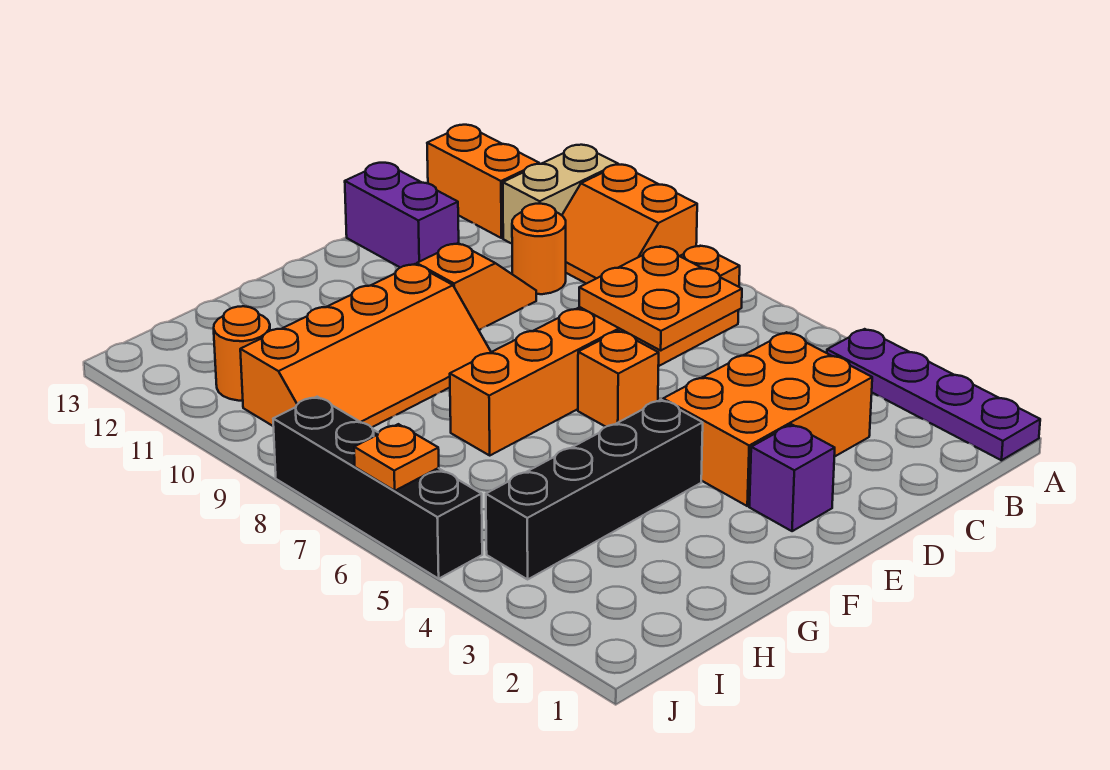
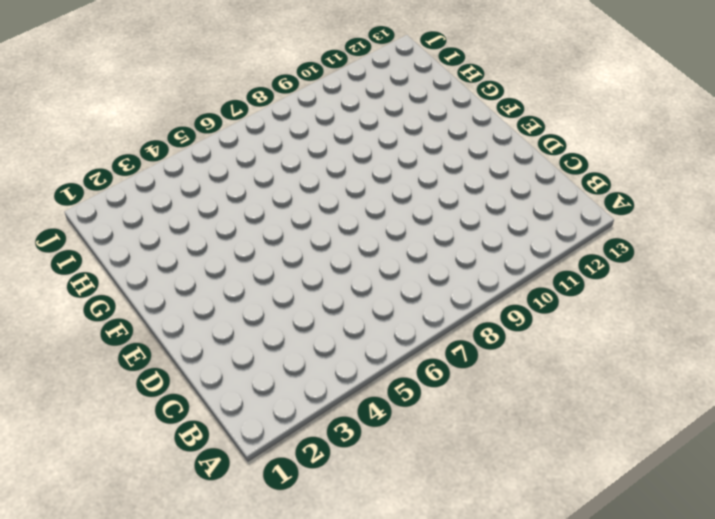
none -> purple plate A1:A4 level 1
none -> orange slope A9:B10 level 1 top A
none -> tan brick A11:B11 level 1

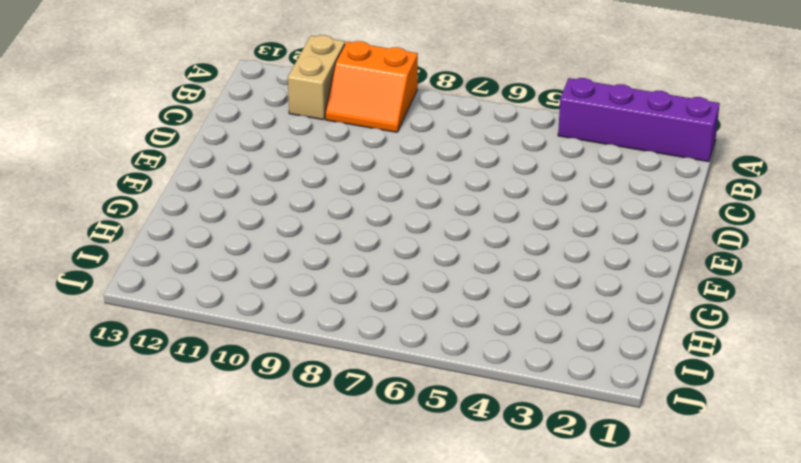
purple brick A1:A4 level 1 -> purple plate A1:A4 level 1
none -> orange brick B7:G7 level 1
none -> orange brick B12:B13 level 1
none -> orange brick C3:E4 level 1

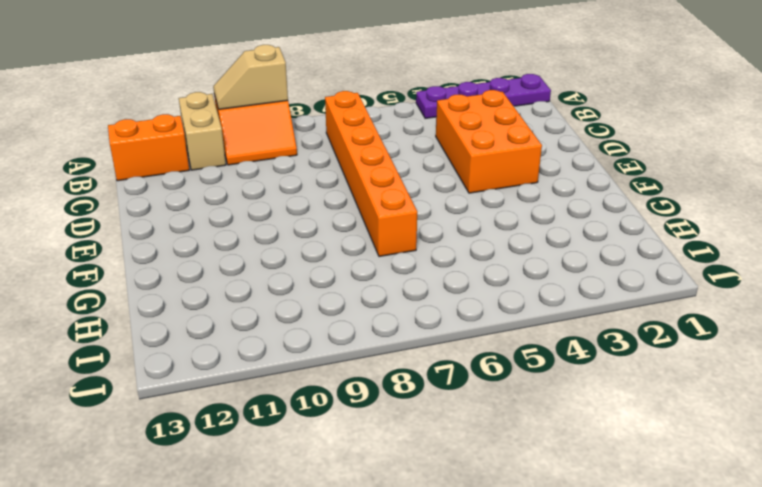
tan slope A9:A10 level 2 top 9 -> none
none -> orange round brick C10 level 1
none -> orange slope D10:E10 level 1 top E
none -> purple brick D12:D13 level 1

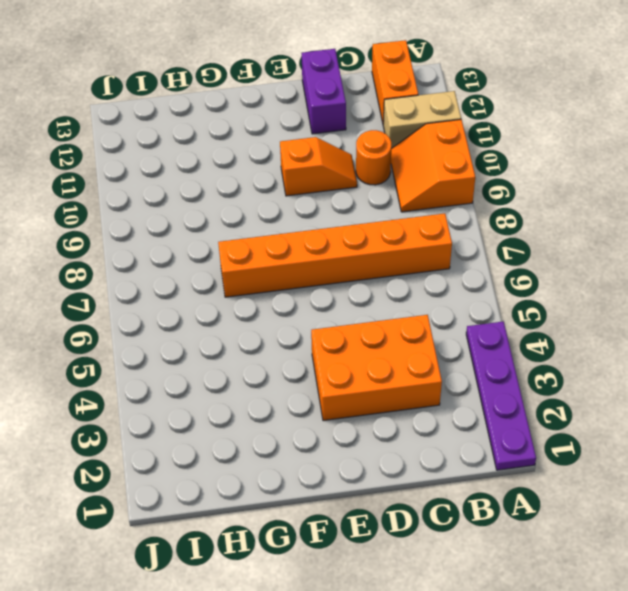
none -> purple brick E2 level 1
none -> orange brick E6 level 1
none -> black brick F4:I4 level 1

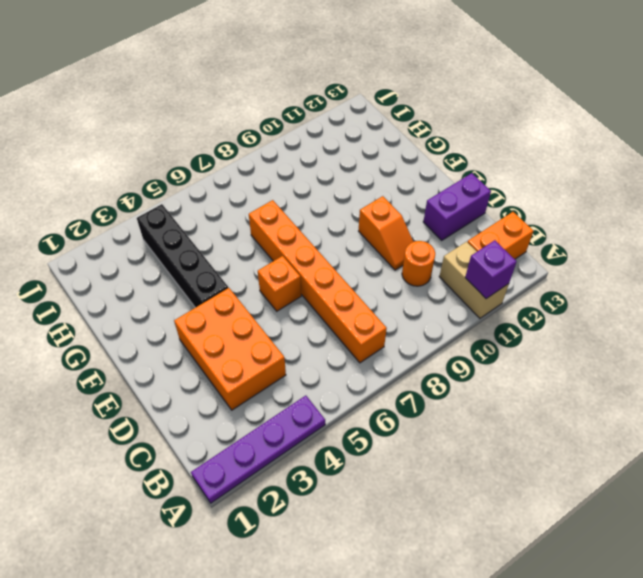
purple brick A11 level 2 -> purple brick E2 level 1
none -> orange slope A9:B10 level 1 top A
none -> orange slope F9:I10 level 1 top 10
none -> orange round brick I11 level 1

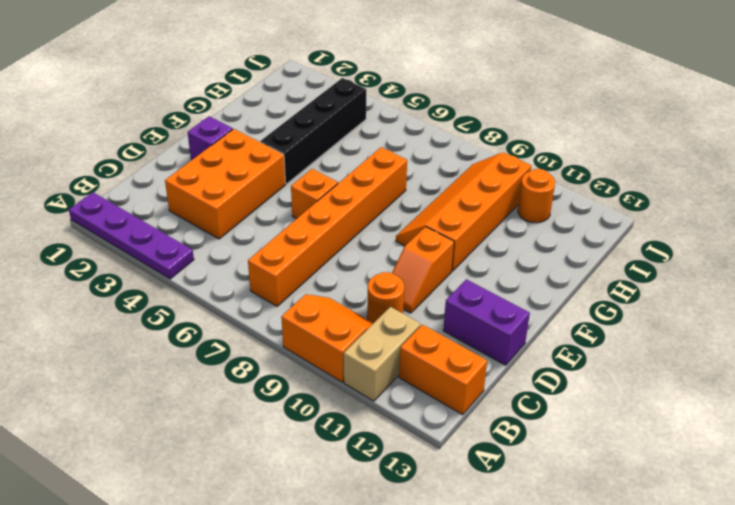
none -> black brick J5:J8 level 1
none -> orange plate C6:D7 level 2
none -> orange plate J6 level 2

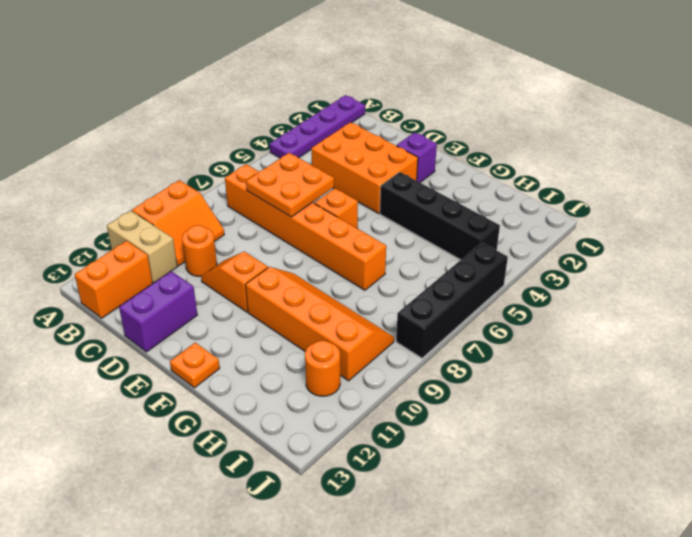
orange plate F13 level 1 -> orange plate J6 level 2

